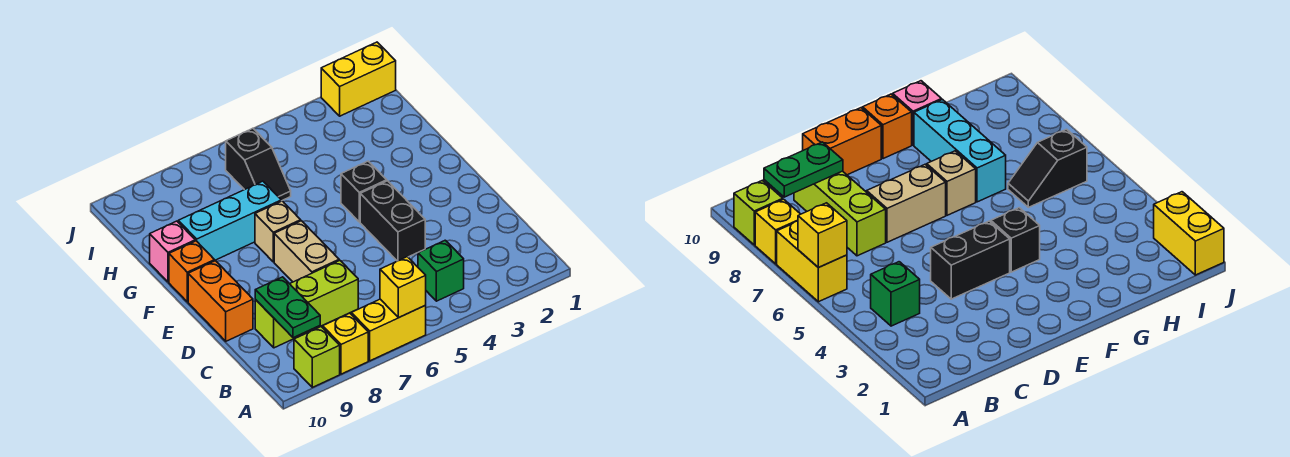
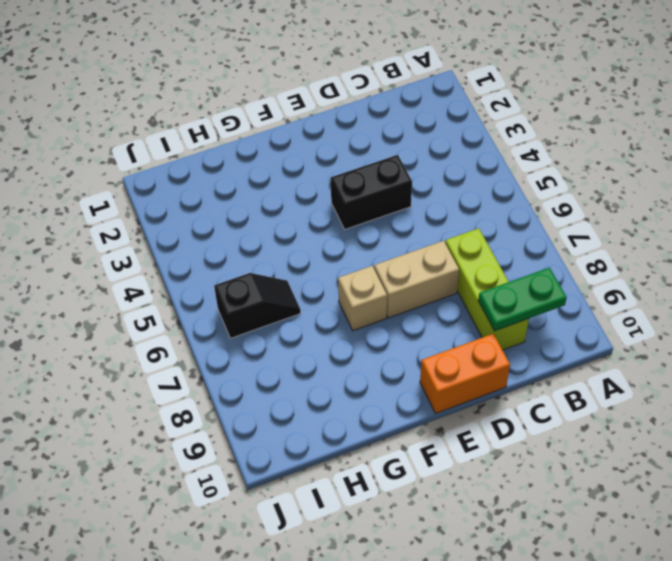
none -> yellow brick A6:A7 level 1
none -> yellow brick A8 level 1
none -> lime brick A9 level 1

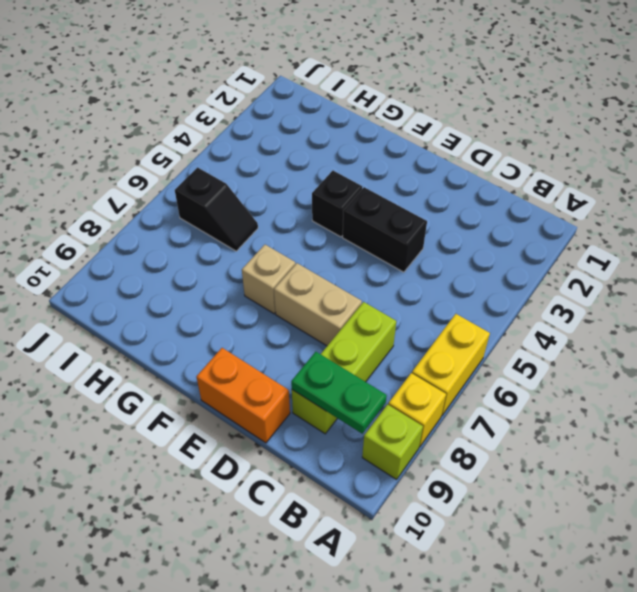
none -> green brick B4 level 1
none -> orange brick F10 level 1
none -> cyan brick G7:G9 level 1

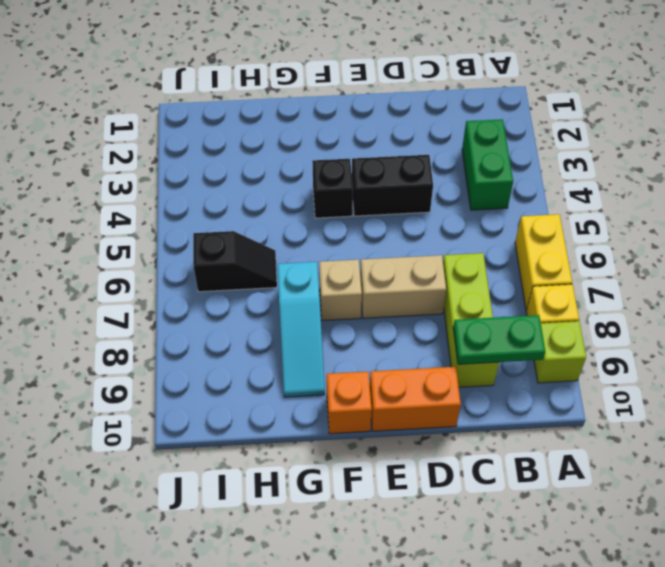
green brick B3:B4 level 1 -> green brick B4 level 1
cyan slope G7:G9 level 1 top 7 -> cyan brick G7:G9 level 1
none -> pink brick G10 level 1
none -> yellow brick J1:J2 level 1
none -> yellow brick A6 level 2

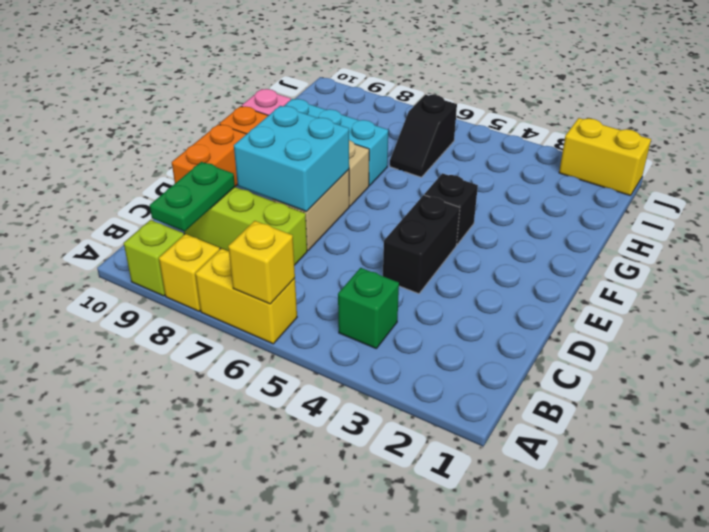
cyan brick D7:E8 level 2 -> none

